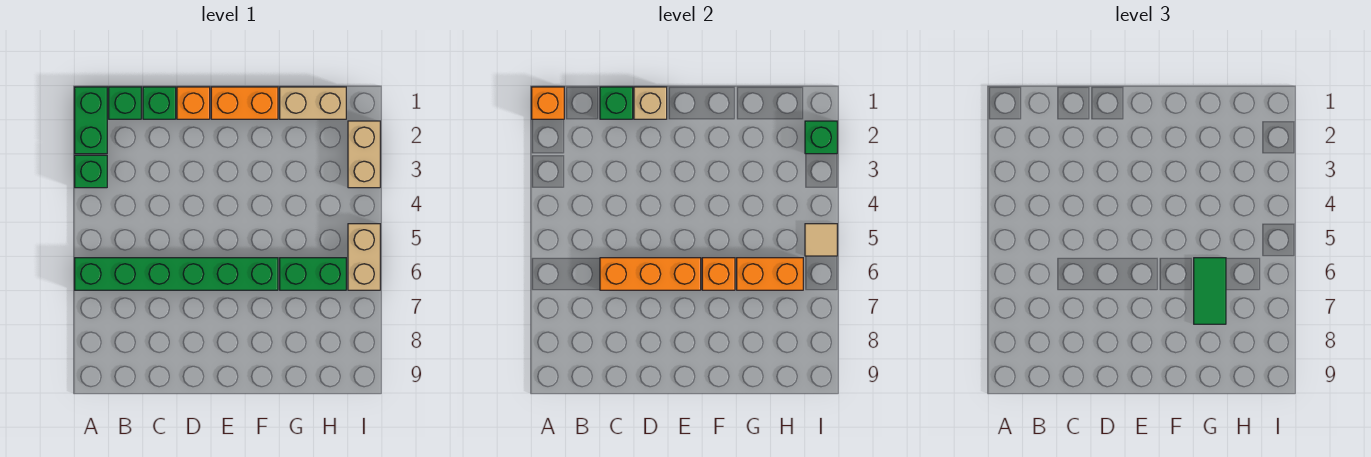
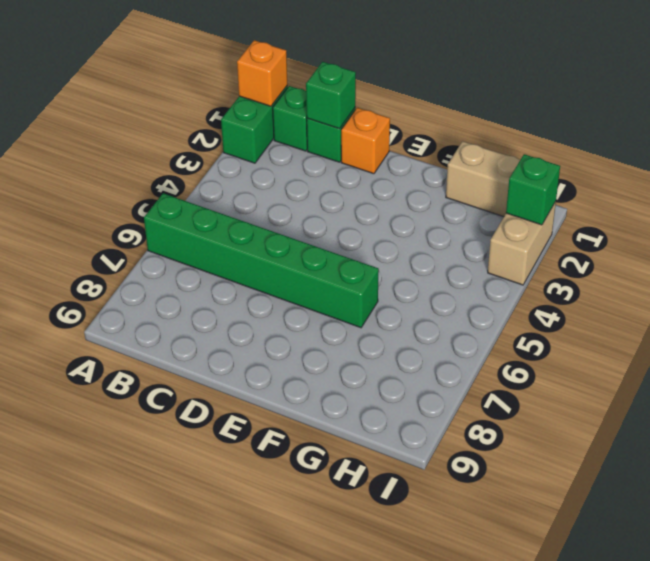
none -> green brick A3 level 1
none -> orange brick E1:F1 level 1
none -> green brick G6:H6 level 1

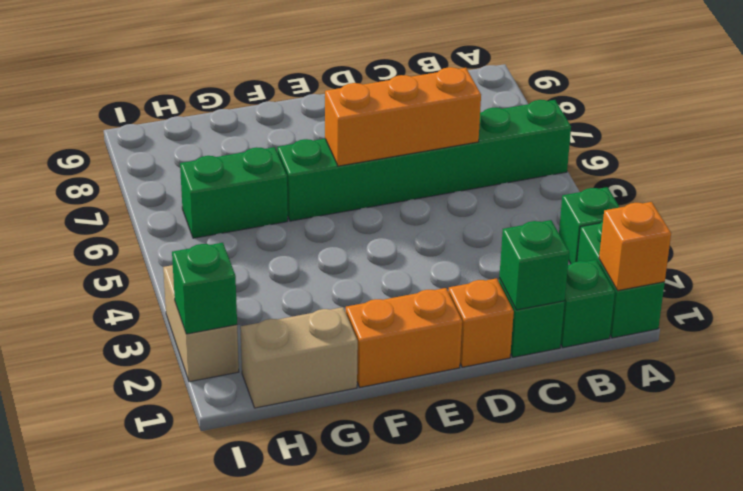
none -> tan brick I5:I6 level 1
none -> tan brick D1 level 2
none -> orange brick F6 level 2

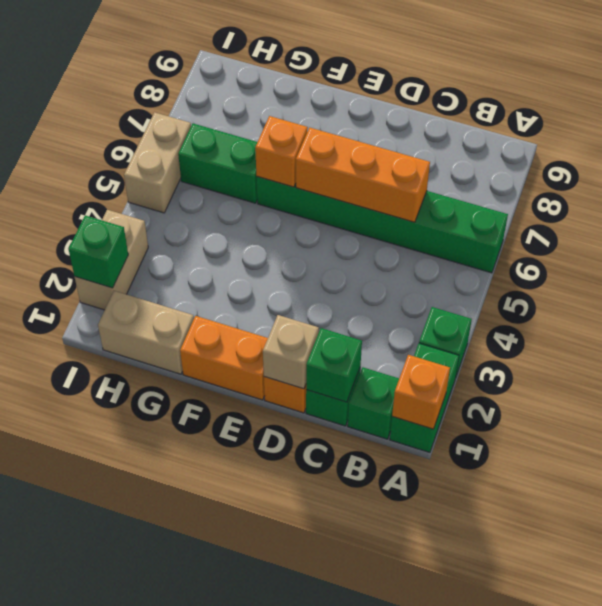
none -> orange brick G6:H6 level 2
none -> tan tile I5 level 2
none -> green tile G6:G7 level 3

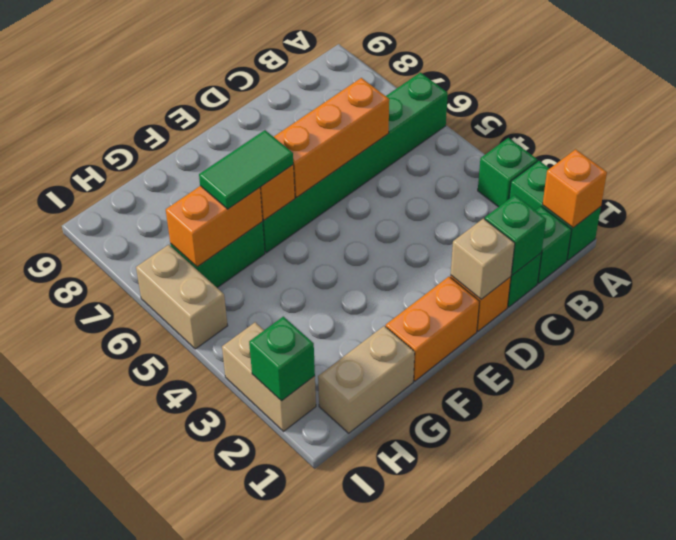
green tile F6:G6 level 3 -> green tile G6:G7 level 3
none -> tan tile I5 level 2

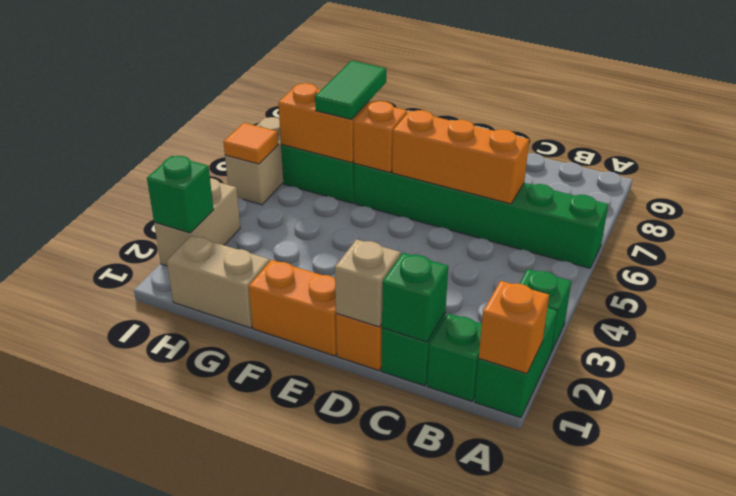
orange tile I5 level 2 -> tan tile I5 level 2

